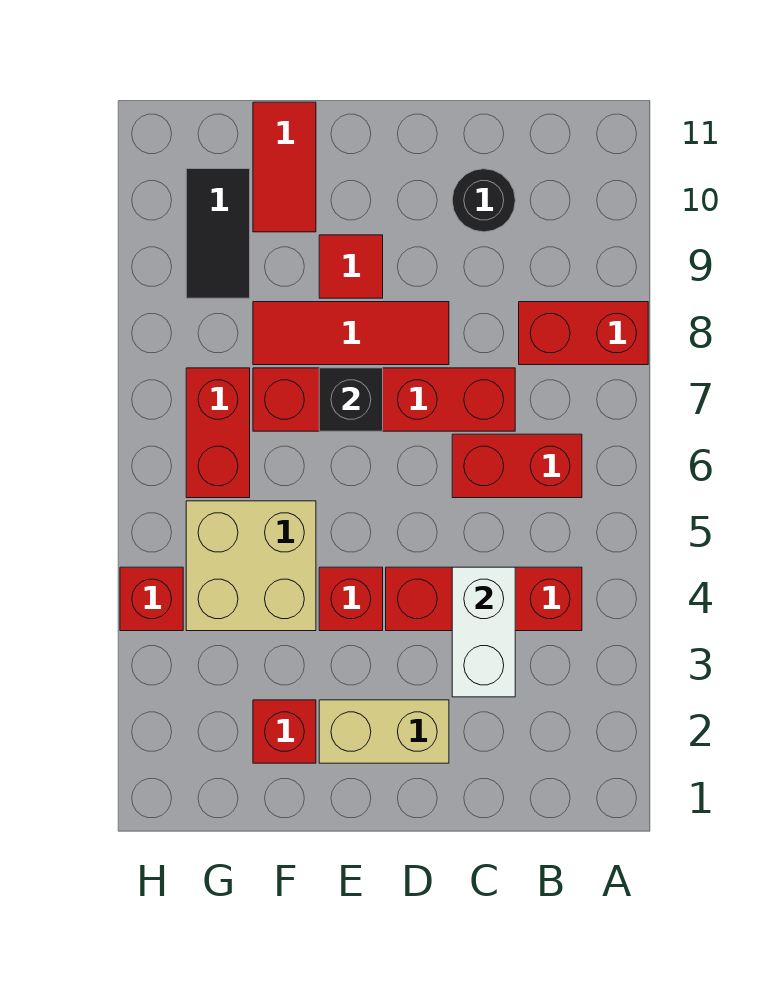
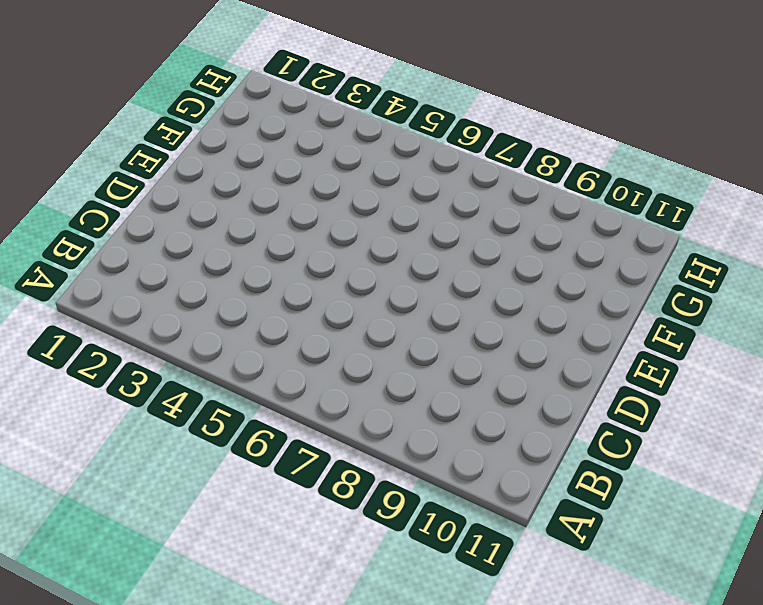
none -> red brick A8:B8 level 1
none -> red brick B4:D4 level 1
none -> red brick B6:C6 level 1

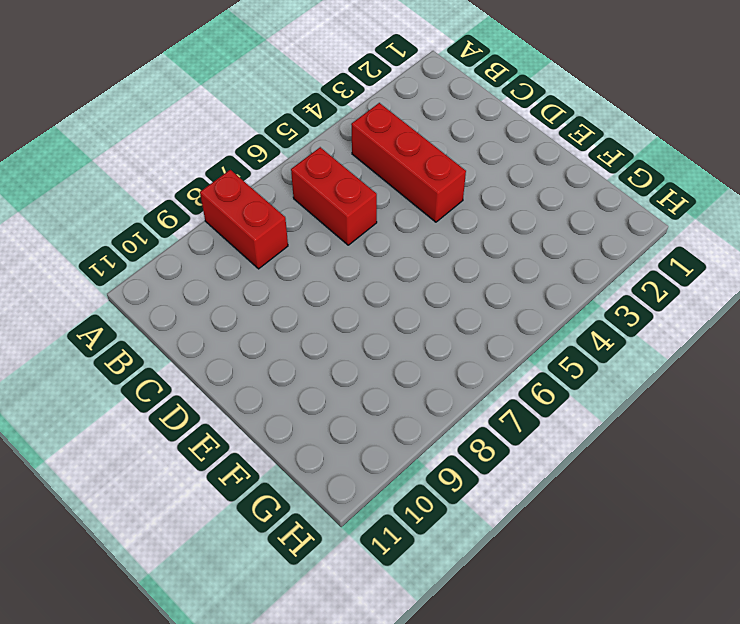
none -> red brick C7:F7 level 1
none -> black round brick C10 level 1
none -> tan brick D2:E2 level 1

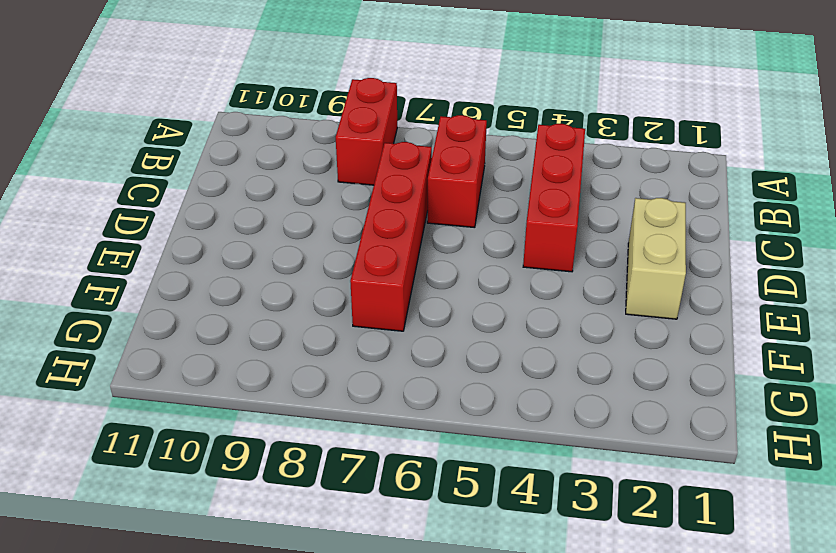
none -> black round brick C10 level 1
none -> red tile D8:F8 level 1
none -> red brick E4 level 1

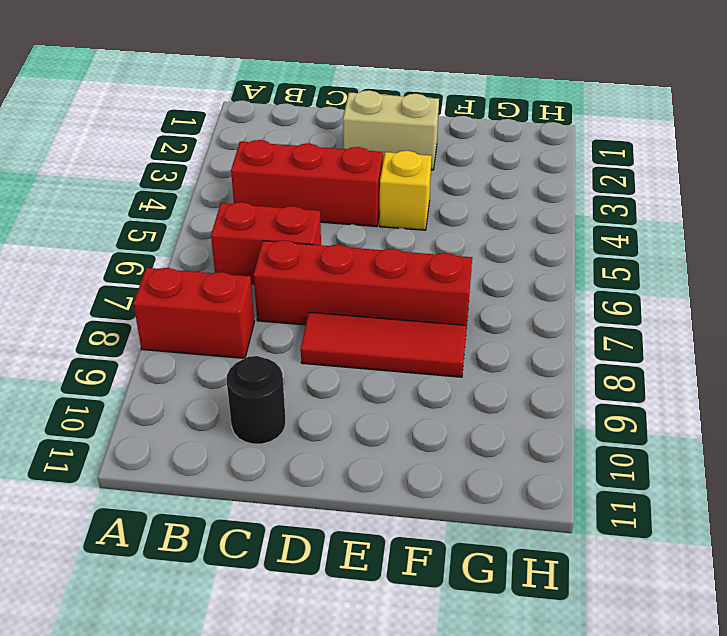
yellow brick E4 level 1 -> red brick E4 level 1
none -> red tile E9 level 1
none -> red brick F2 level 1
none -> tan brick F4:G5 level 1

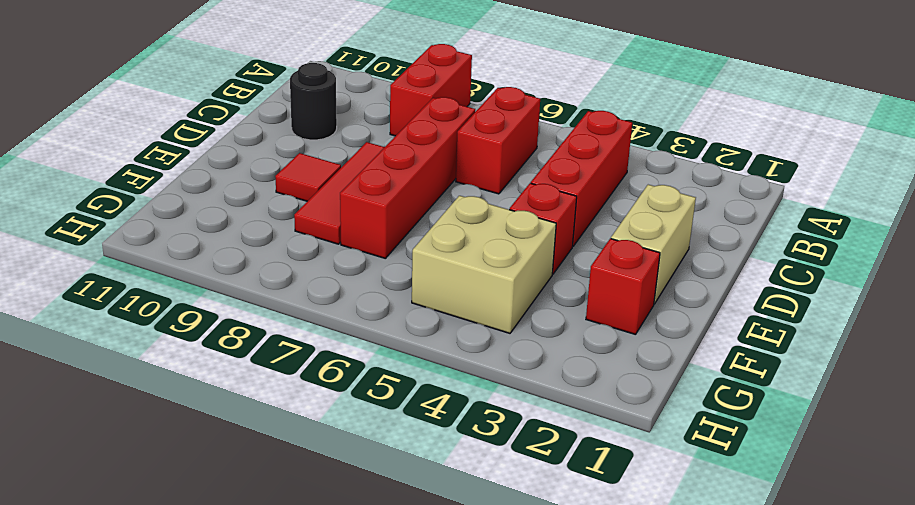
none -> red tile F10:F11 level 1
none -> red brick G6:G7 level 1
none -> black tile G9:G10 level 1

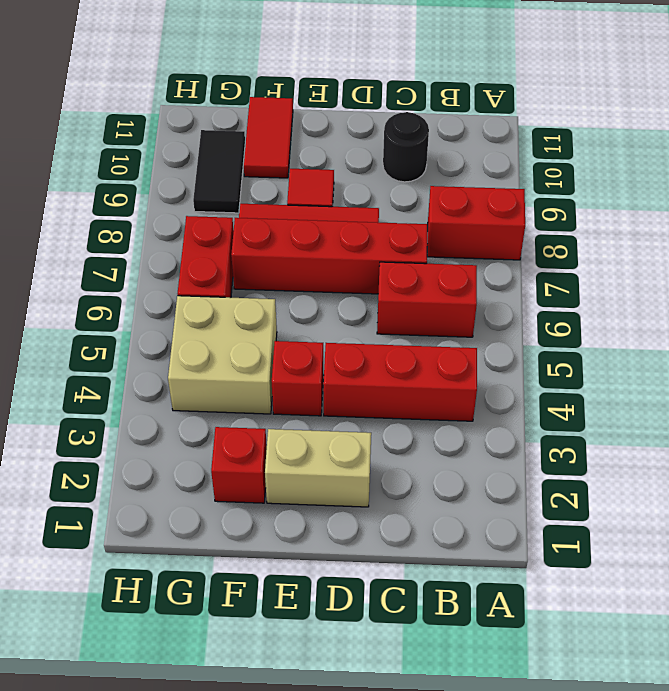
none -> red brick H4 level 1
none -> white brick C3:C4 level 2
none -> black brick E7 level 2

